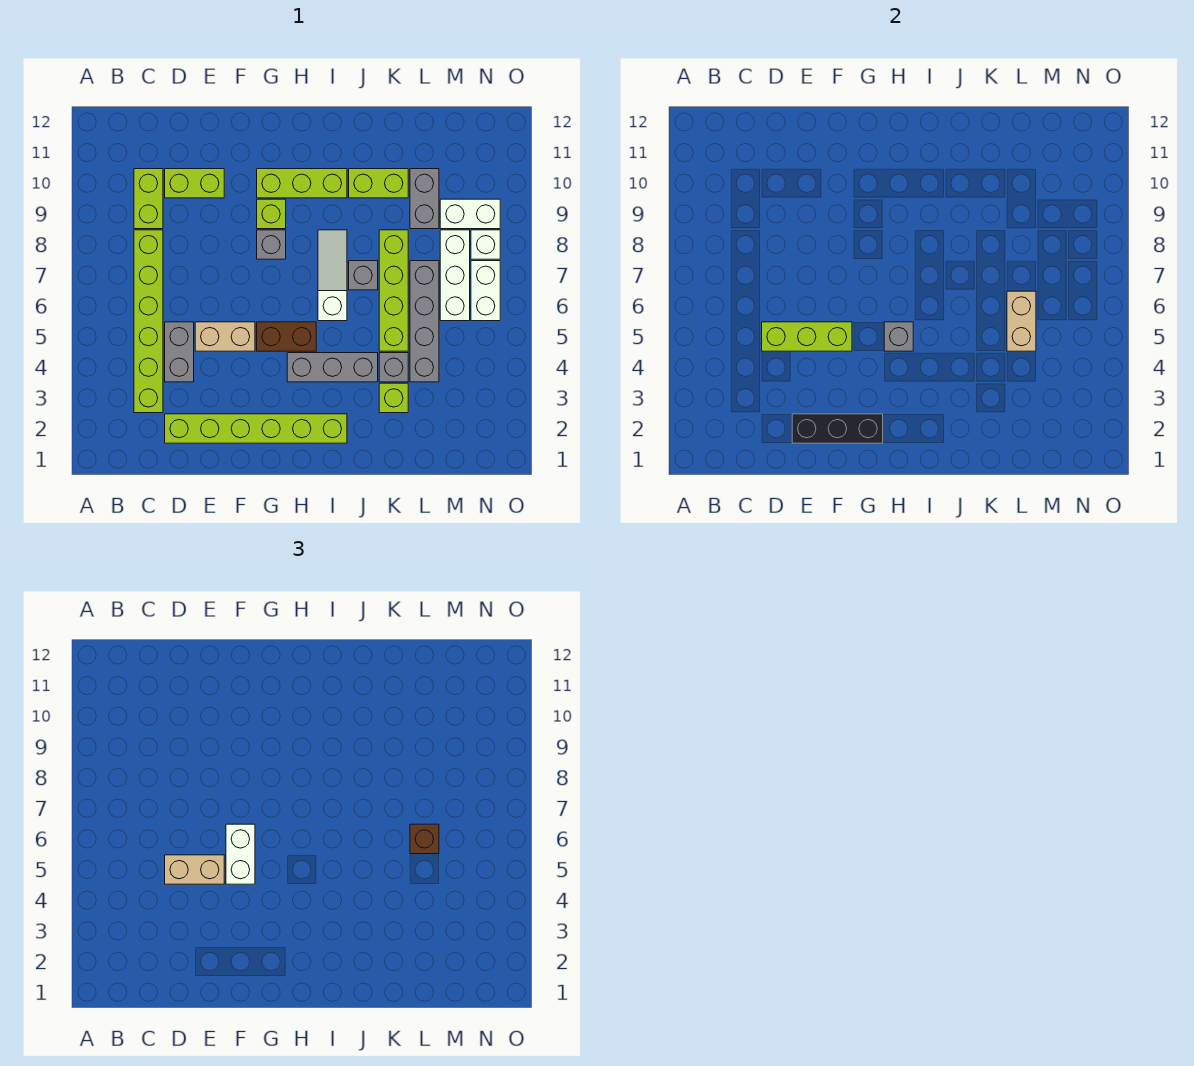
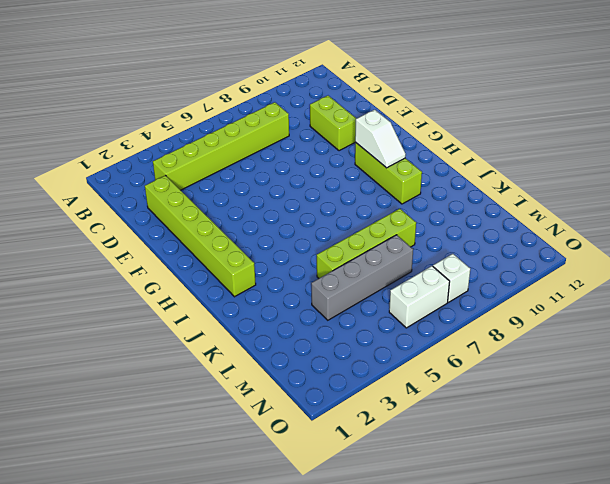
white slope G10:H10 level 2 top G -> none
none -> lime brick C9:C10 level 1
none -> grey brick D4:D5 level 1
none -> tan brick E5:F5 level 1
none -> brown brick G5:H5 level 1

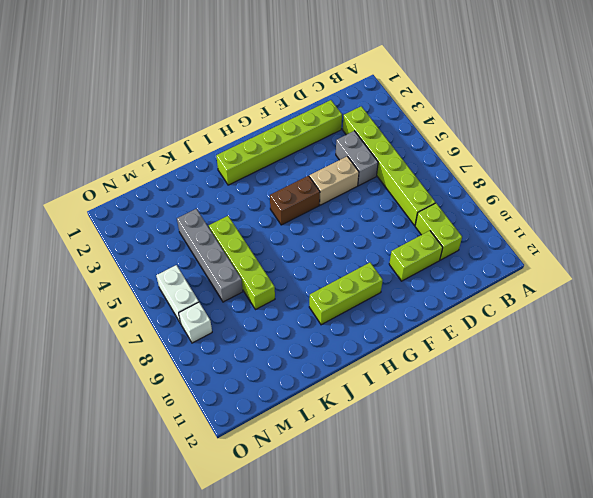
none -> grey brick G8 level 1
none -> lime brick G9 level 1
none -> grey brick H4:J4 level 1
none -> white slope I6:I8 level 1 top 6

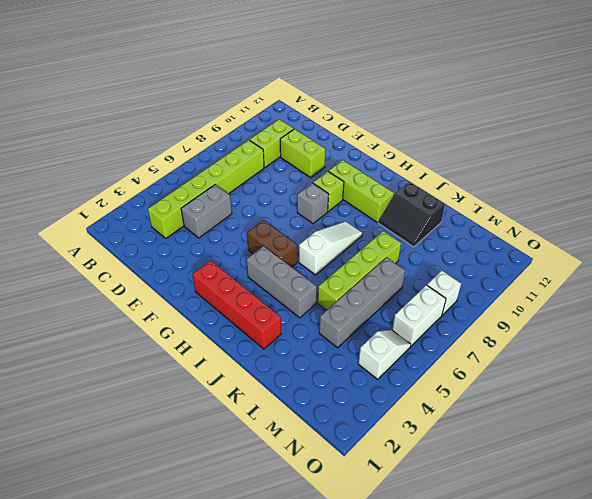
red brick G2:J2 level 1 -> lime brick D2:I2 level 1
black slope J10:K11 level 1 top 11 -> lime brick J10:K10 level 1
white slope N4:N5 level 1 top 4 -> none
none -> tan brick E5:F5 level 1
none -> grey brick J7 level 1
none -> lime brick K3 level 1
none -> grey brick K4 level 1

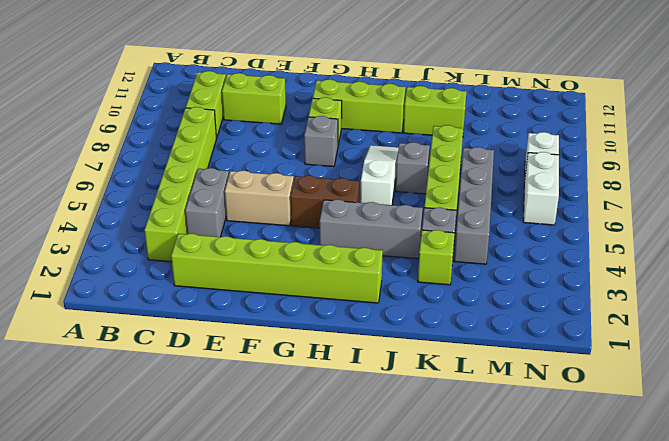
none -> grey brick L9:L10 level 1
none -> white brick M6:M8 level 1
none -> white brick M9:N9 level 1
none -> lime brick D5:F5 level 2

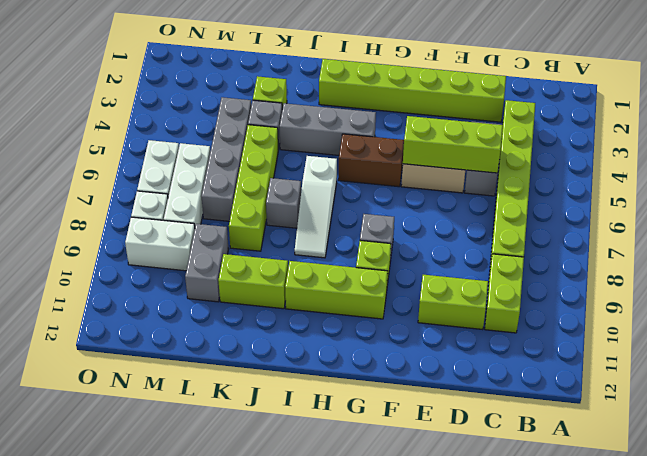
none -> black brick E2:G2 level 2
none -> grey brick H5 level 2
none -> tan brick L5:L6 level 2
none -> tan brick D5:E5 level 3

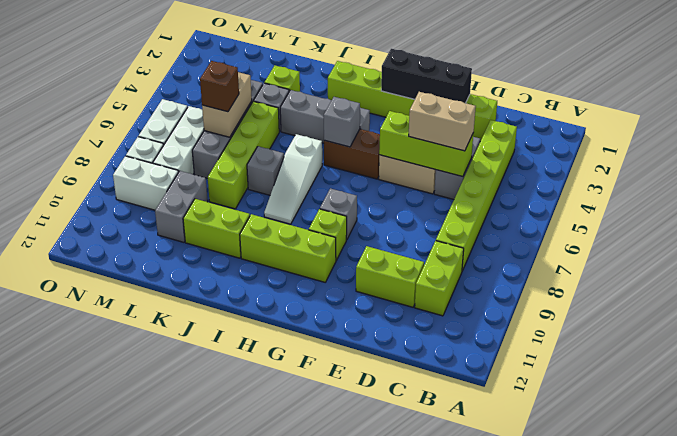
none -> white brick F5:F6 level 3

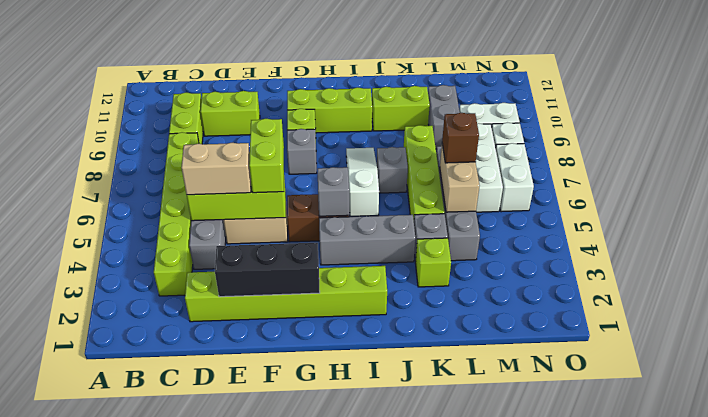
lime brick F5:F6 level 3 -> white brick F5:F6 level 3

